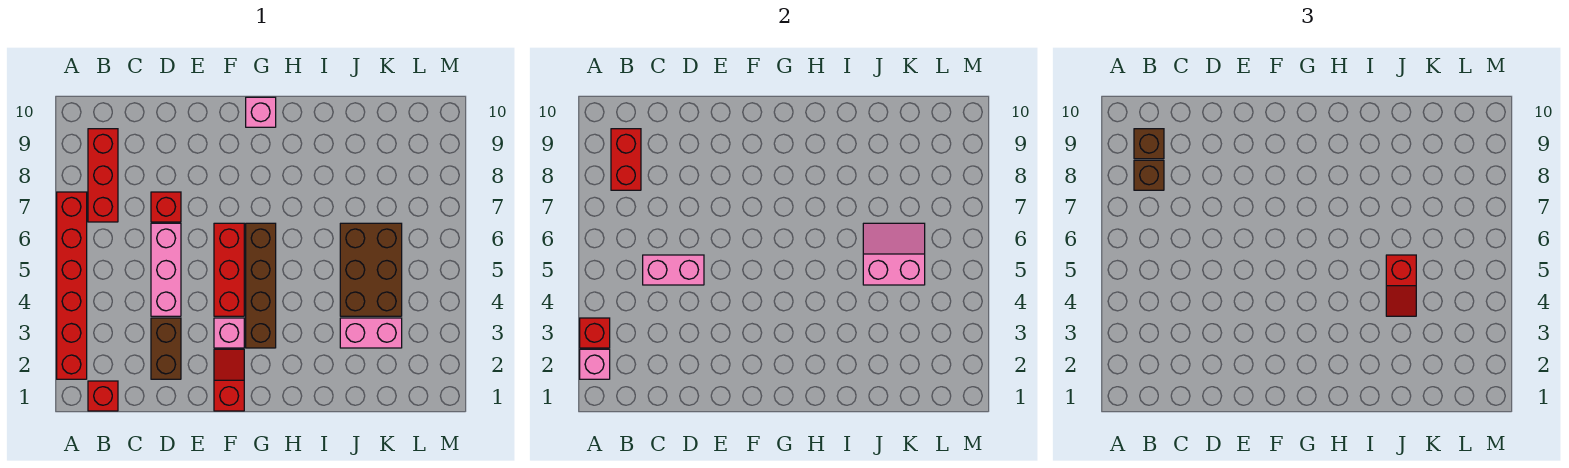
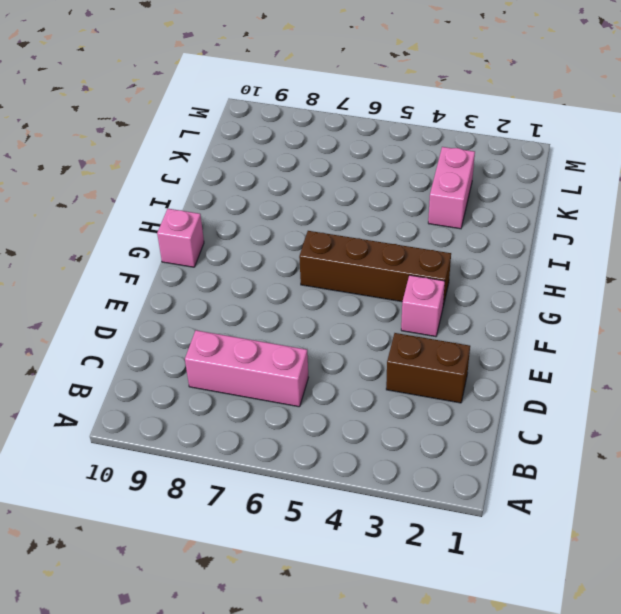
pink brick C6:C8 level 1 -> pink brick D4:D6 level 1
none -> red brick A2:A7 level 1
none -> red brick B1 level 1
none -> red brick B7:B9 level 1

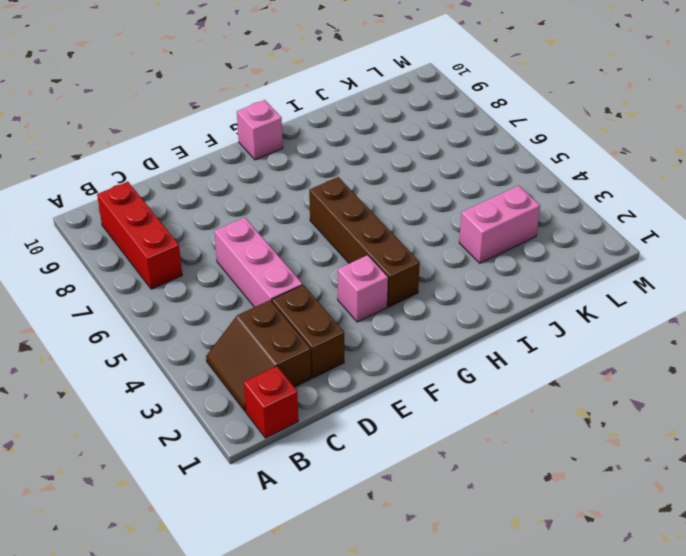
brown slope B2:C3 level 1 top C -> none
none -> red brick A2:A7 level 1
none -> red brick D7 level 1
none -> red slope F1:F2 level 1 top 1

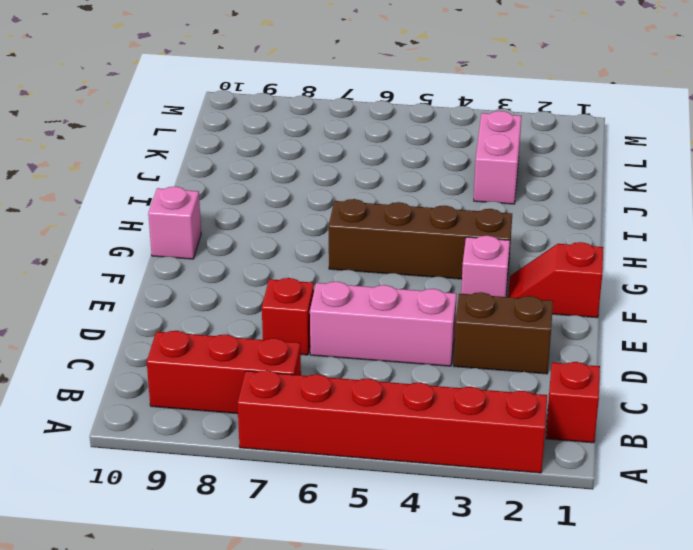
none -> red brick F4:F6 level 1
none -> brown brick J4:K6 level 1
none -> pink brick A2 level 2

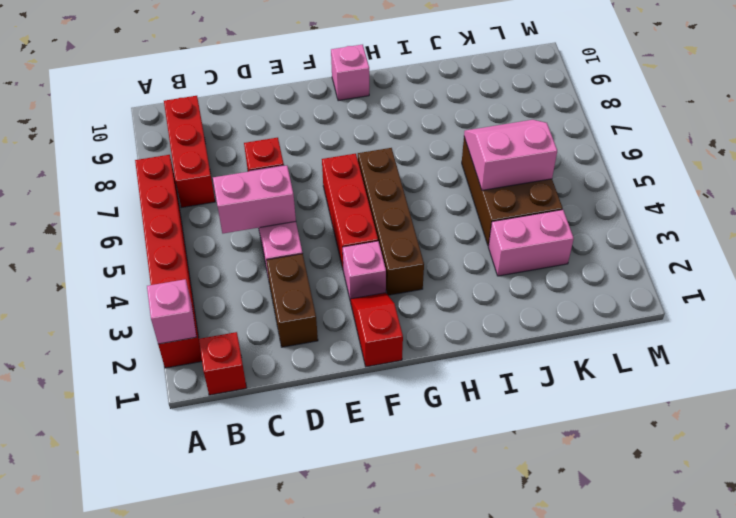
none -> red brick A3 level 2
none -> red brick B8:B9 level 2
none -> brown brick B8 level 3

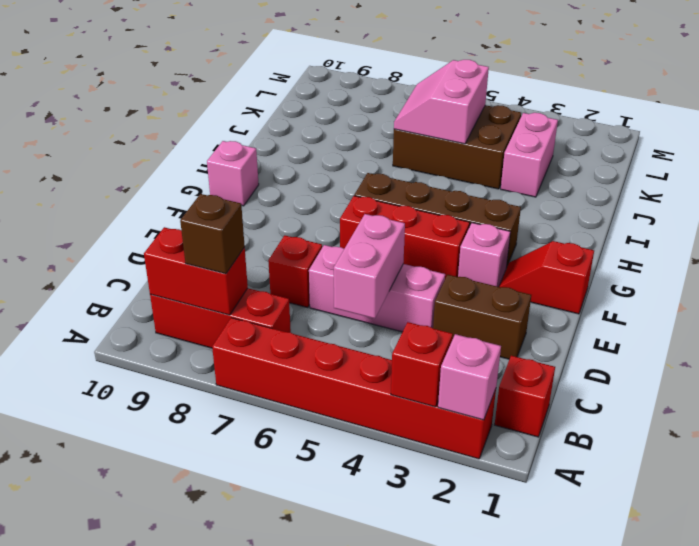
none -> brown brick B9 level 3
none -> red slope J4:J5 level 3 top 5

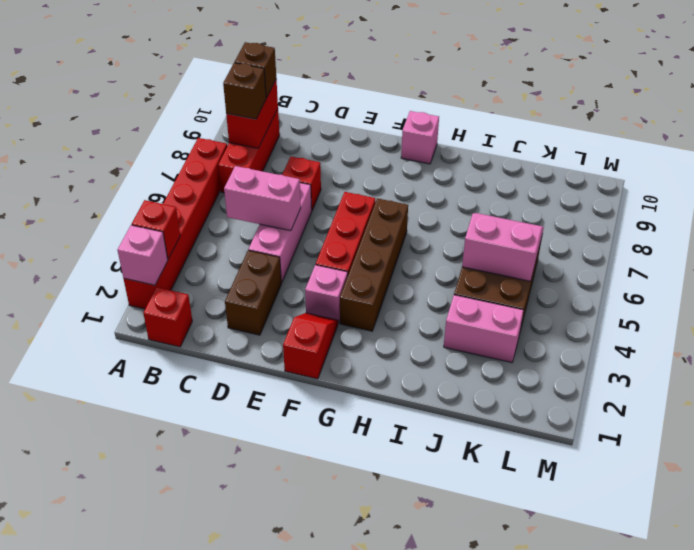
none -> red slope J4:J5 level 3 top 5

